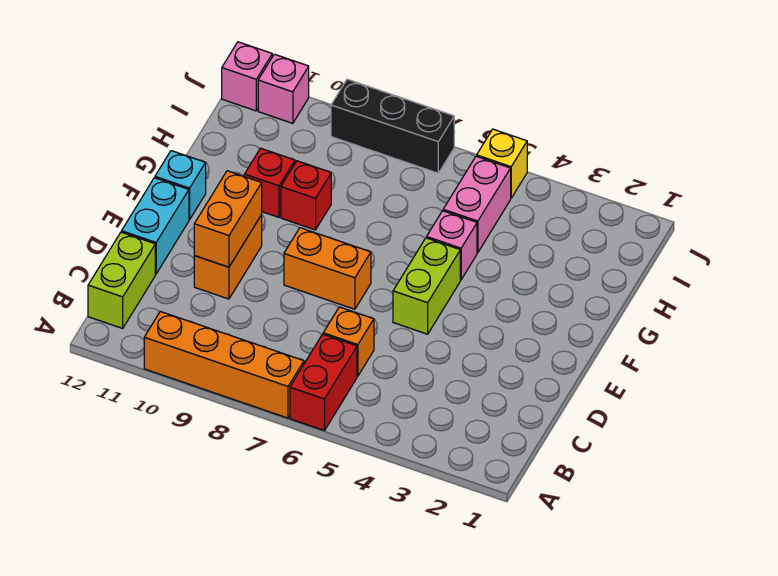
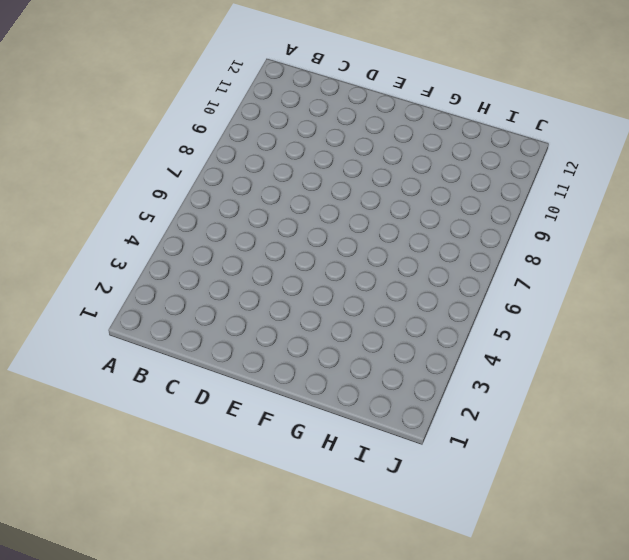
none -> red brick A6:B6 level 1
none -> orange brick A7:A10 level 1
none -> lime brick B12:C12 level 1

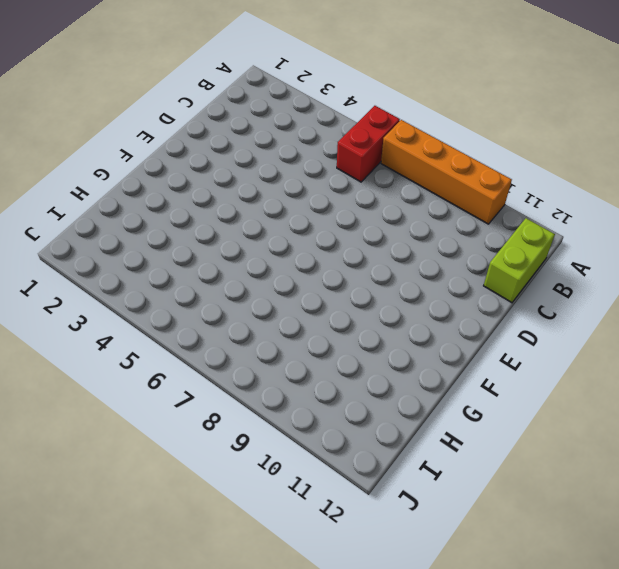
none -> orange brick C6 level 1
none -> orange brick D10:E10 level 1
none -> cyan brick D12:E12 level 1

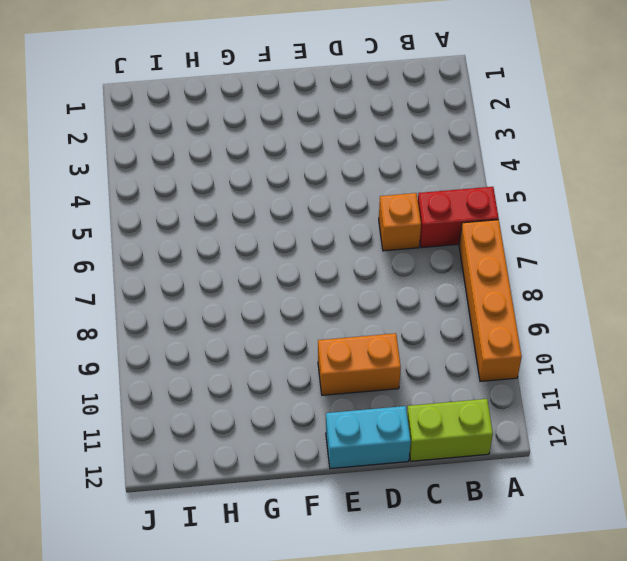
none -> lime brick E5:F5 level 1
none -> orange brick E7:E8 level 1
none -> cyan brick F12 level 1

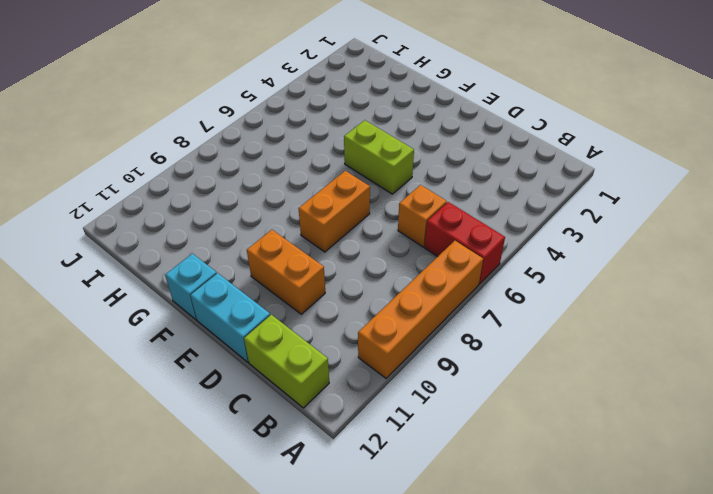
none -> pink brick G5 level 1
none -> red brick G9 level 1
none -> red brick G10 level 1

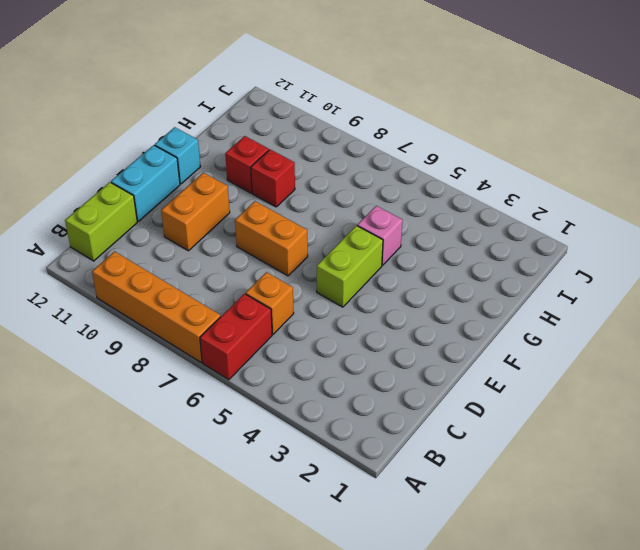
none -> pink brick H5:I5 level 1
none -> yellow brick J5 level 1
none -> black brick J7:J9 level 1

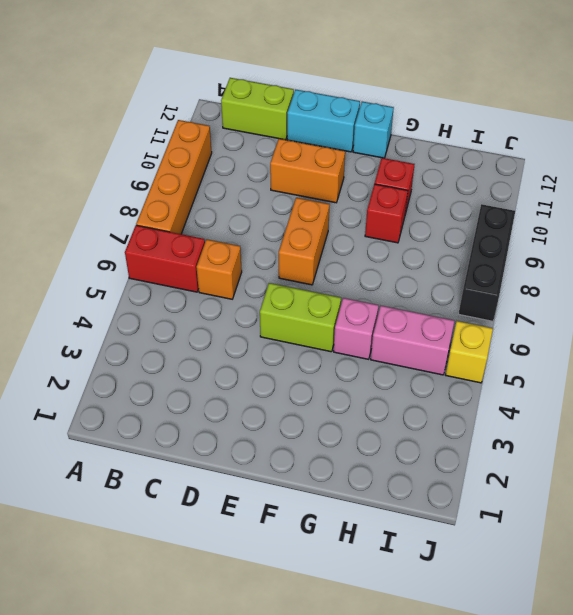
none -> pink brick J11 level 1
none -> pink brick J12 level 1
none -> orange brick D10:E10 level 2

